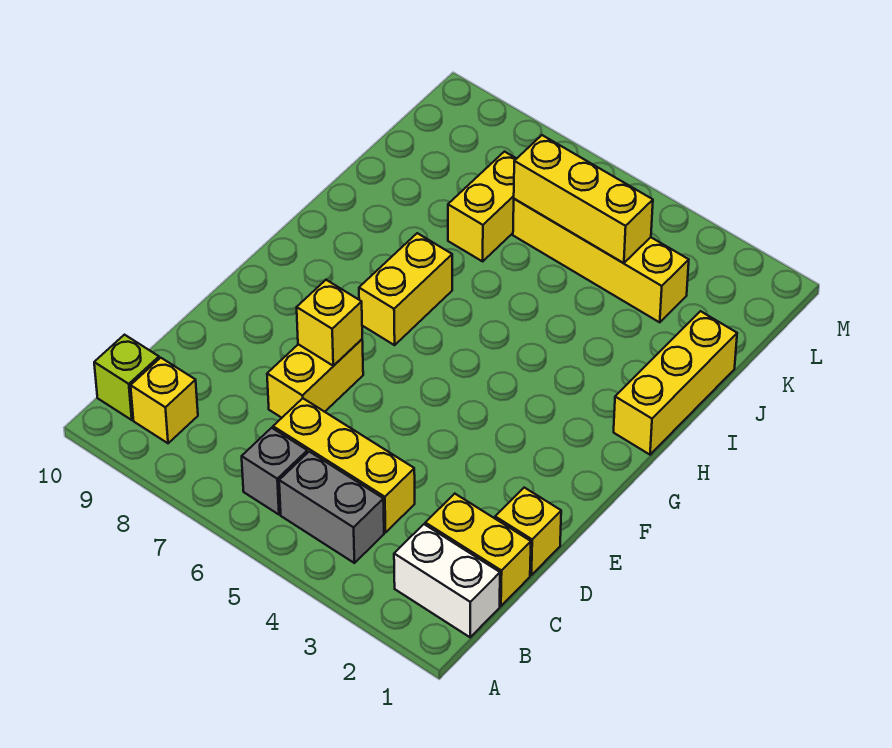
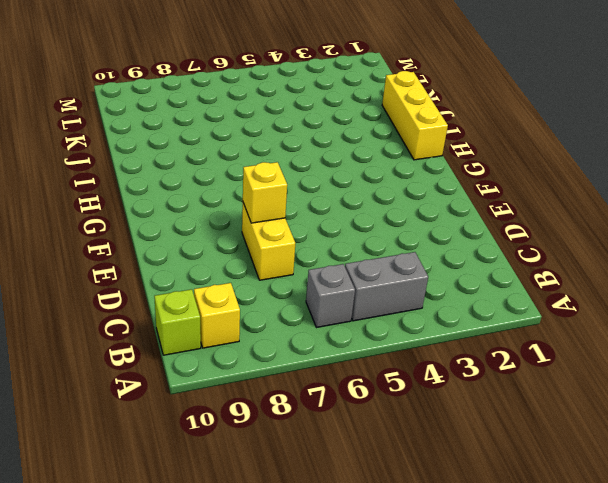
none -> white brick B1:B2 level 1
none -> yellow brick C1:C2 level 1
none -> yellow brick C4:C6 level 1

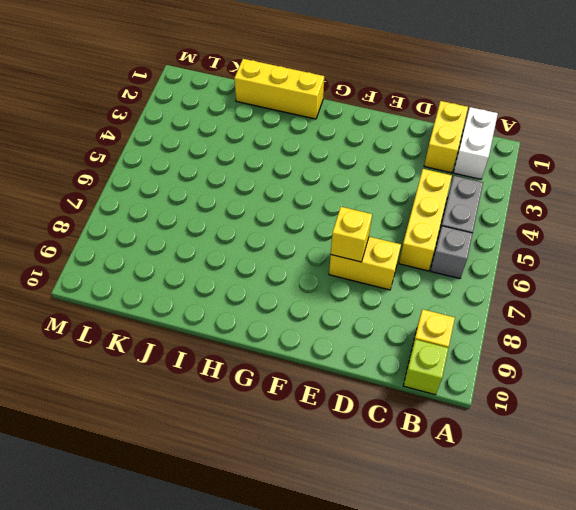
none -> yellow brick D1 level 1
none -> yellow brick G7:H7 level 1
none -> yellow brick J7:K7 level 1

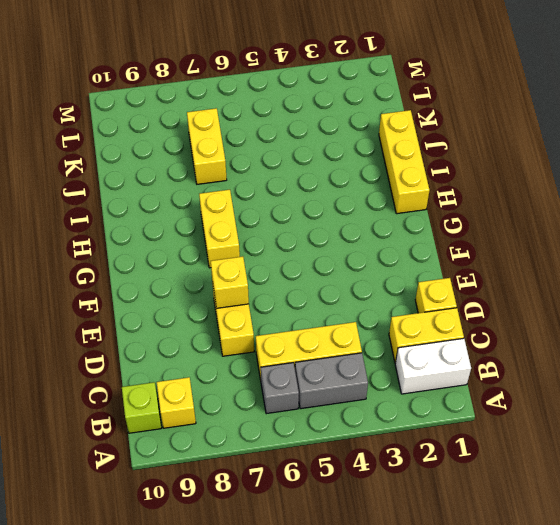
none -> yellow brick K3:K6 level 1
none -> yellow brick K4:K6 level 2

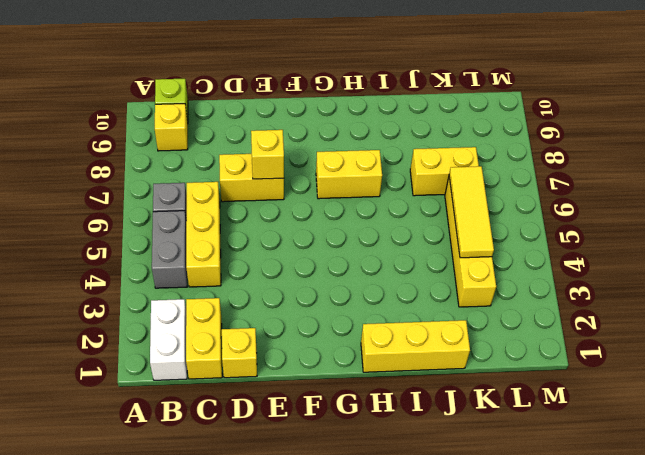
yellow tile K4:K6 level 2 -> yellow brick K4:K6 level 2

